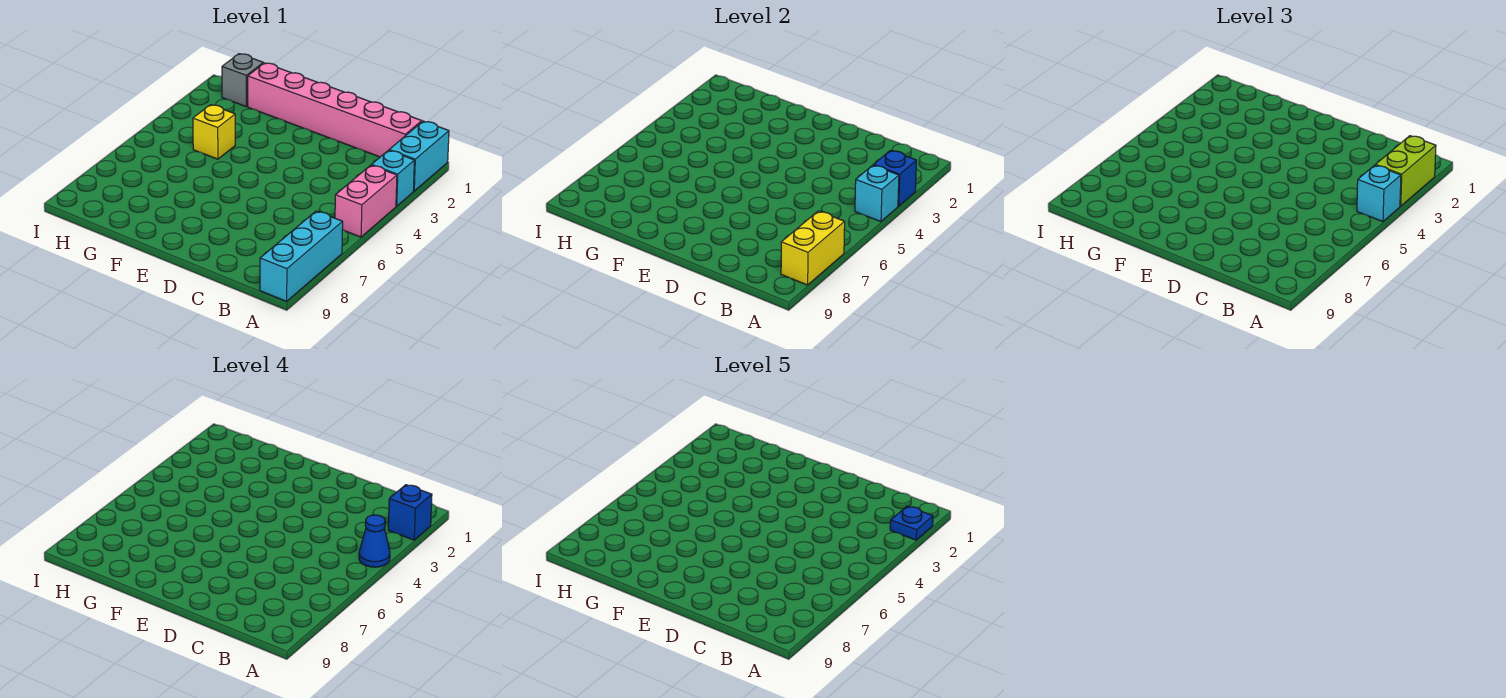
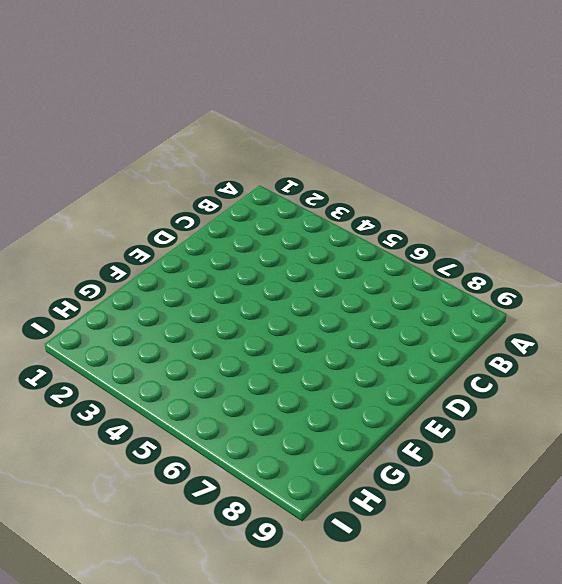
none -> cyan brick A1:A2 level 1
none -> cyan brick A3 level 1
none -> pink brick A4:A5 level 1

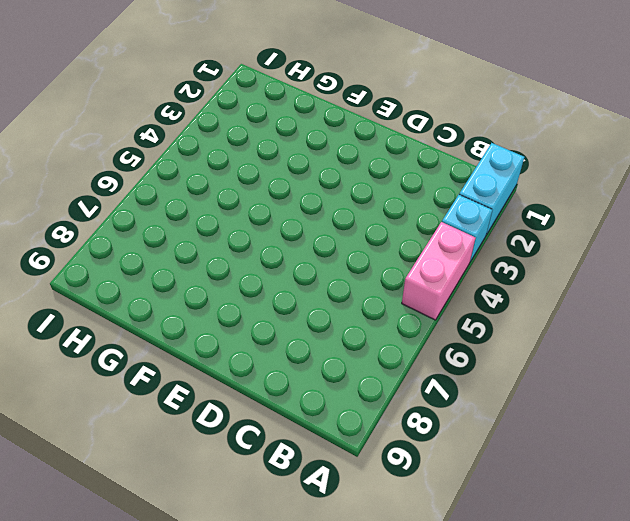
none -> cyan brick A7:A9 level 1
none -> pink brick B1:G1 level 1
none -> yellow brick G4 level 1

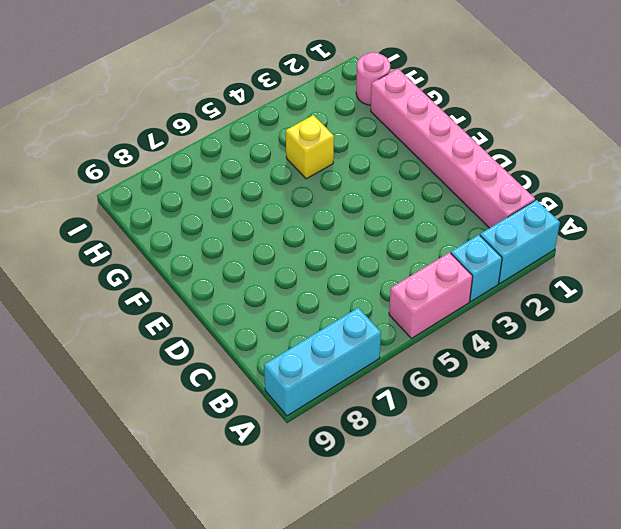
pink round brick H1 level 1 -> grey brick H1 level 1
none -> blue brick A3 level 2
none -> cyan brick A4 level 2
none -> yellow brick A7:A8 level 2

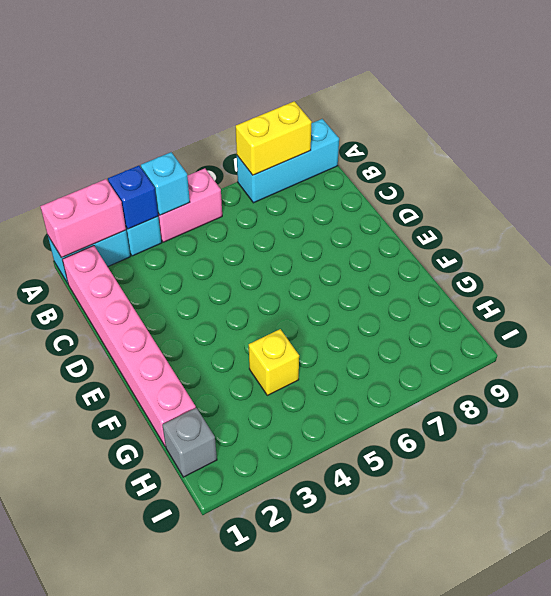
pink brick A1:A2 level 2 -> none
none -> lime brick A2:A3 level 3
none -> cyan brick A4 level 3
none -> blue brick A2 level 4

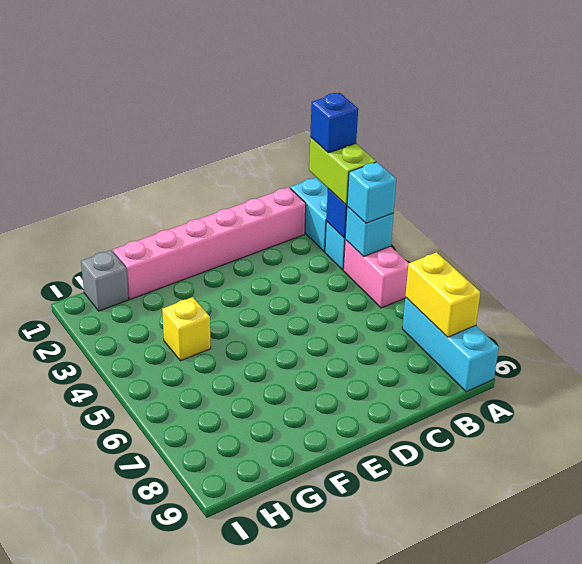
none -> blue cone A4 level 4
none -> blue plate A2 level 5

